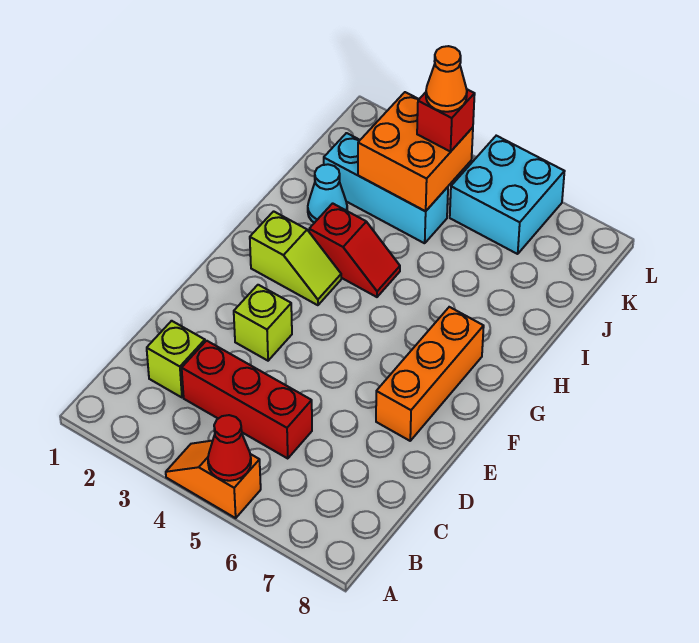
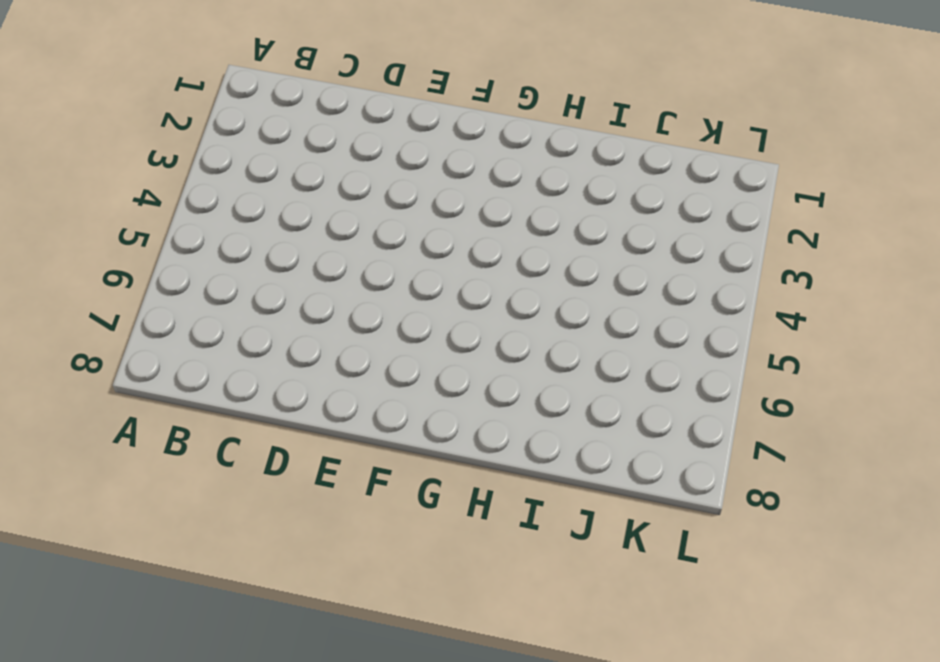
none -> orange slope A4:A5 level 1 top 5
none -> lime brick C2 level 1
none -> red brick C3:C5 level 1

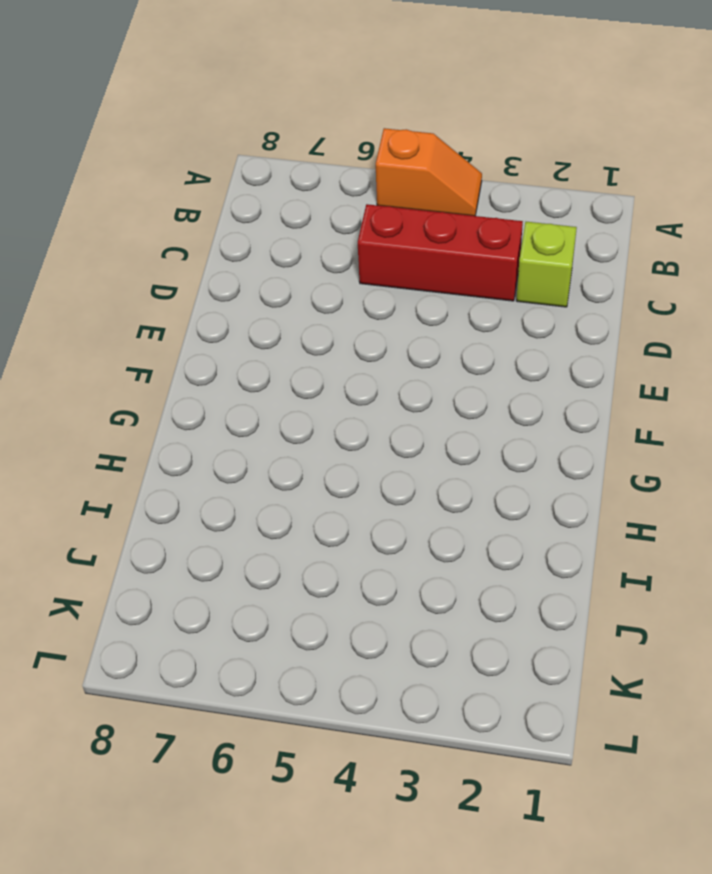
none -> lime brick E3 level 1
none -> orange brick E7:G7 level 1
none -> lime slope G2:G3 level 1 top 2

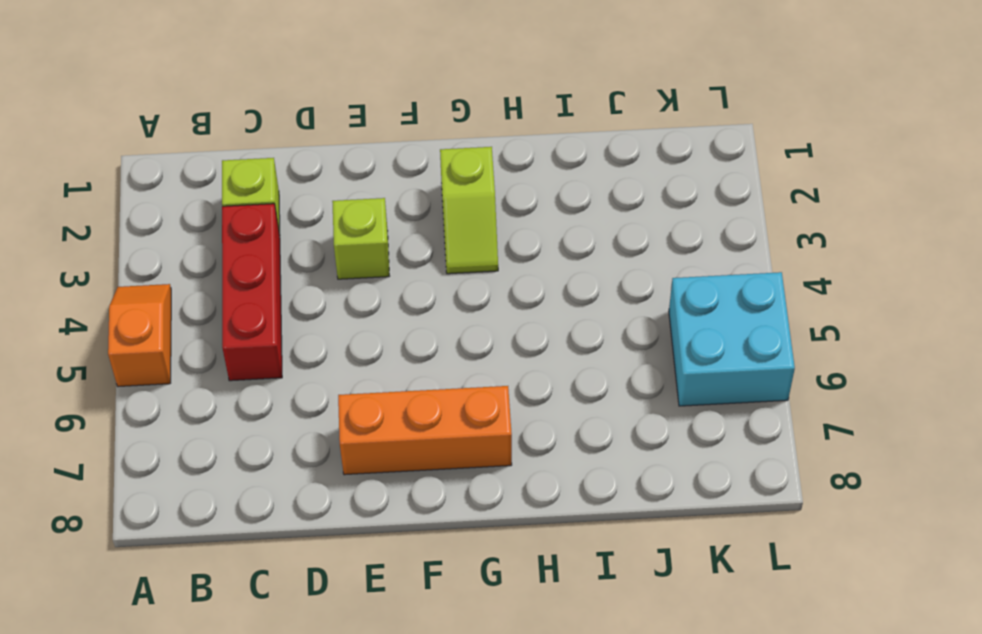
none -> red slope H3:H4 level 1 top 3
none -> cyan cone I2 level 1
none -> cyan brick J2:J4 level 1

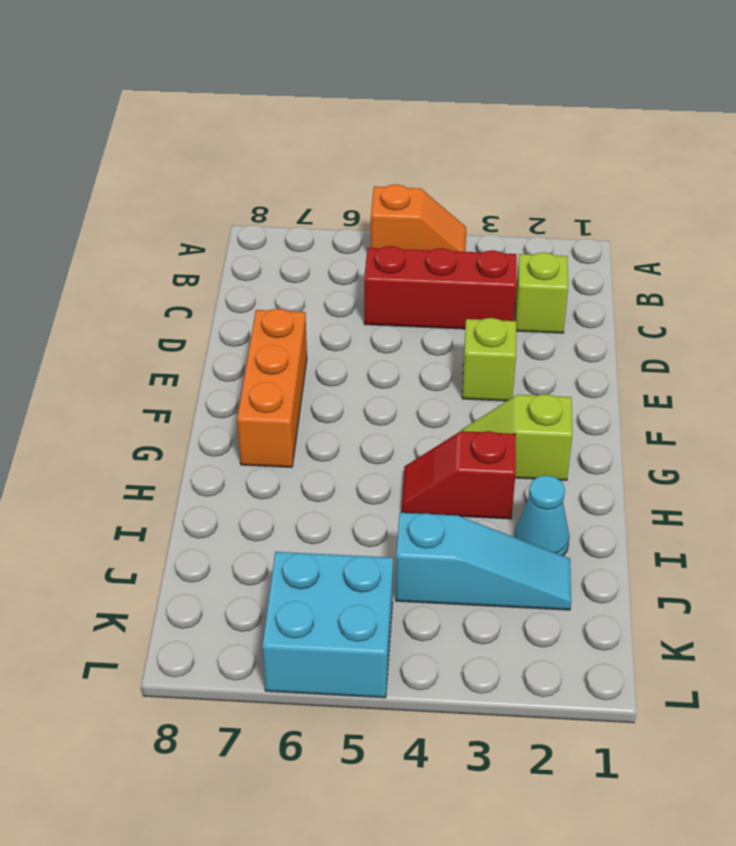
cyan slope J2:J4 level 1 top 4 -> cyan brick J2:J4 level 1
none -> red cone A5 level 2
none -> orange brick J3:K4 level 2
none -> red brick K4 level 3

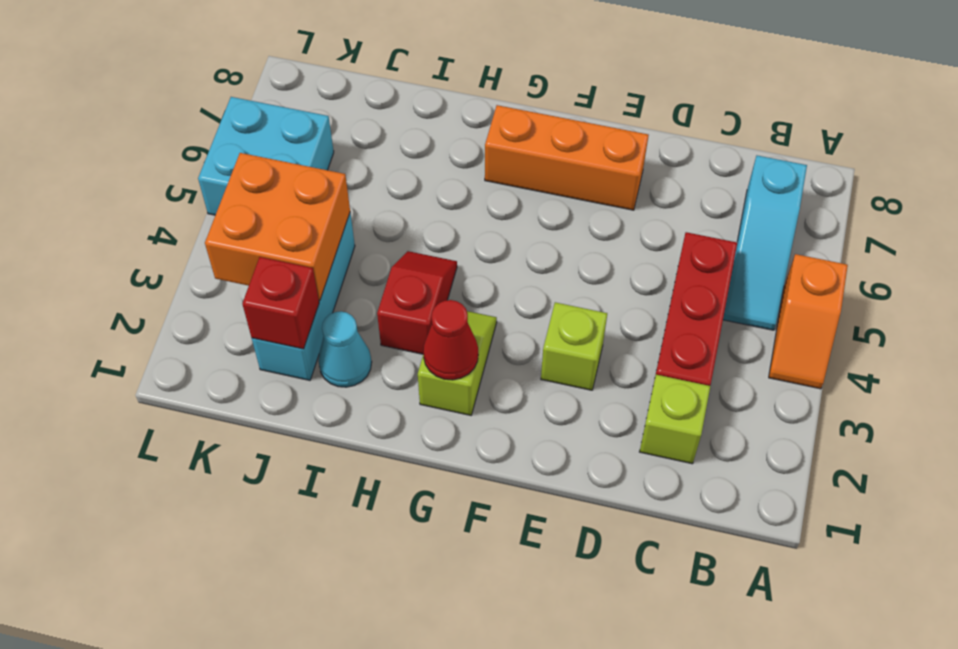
cyan slope B5:B7 level 1 top 7 -> none
red cone G2 level 2 -> red cone A5 level 2
red brick J2 level 2 -> red brick K4 level 3
none -> orange cone K4 level 4

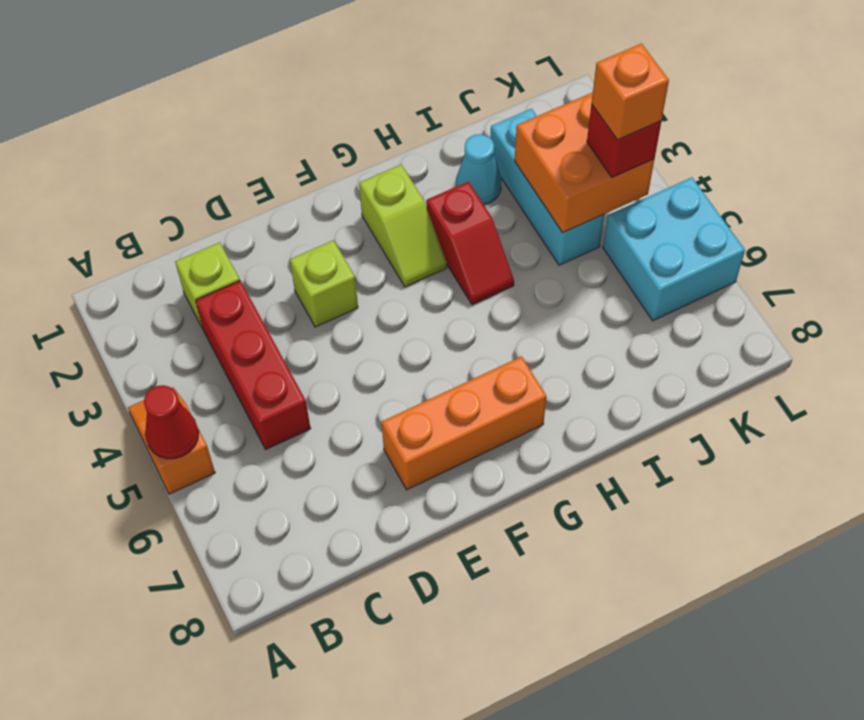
orange brick K4 level 4 -> orange cone K4 level 4

